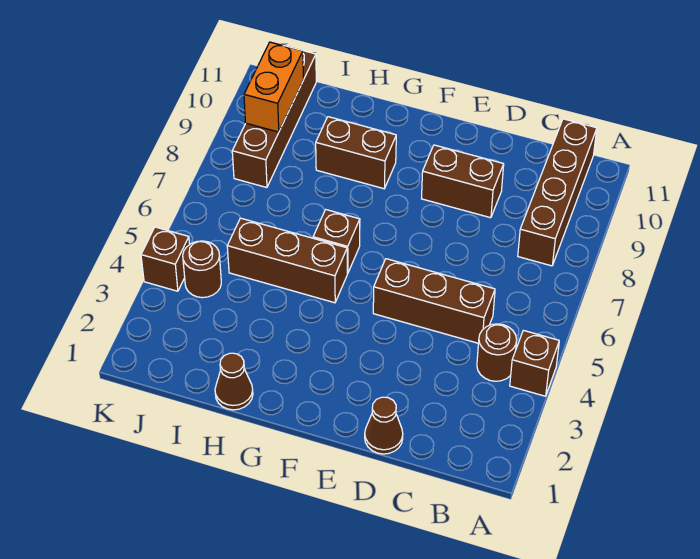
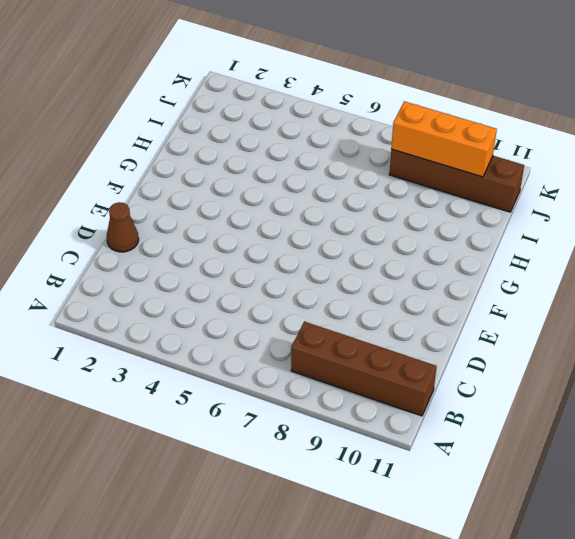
orange brick J8:J10 level 2 -> orange brick J9:J10 level 2
none -> brown brick A4 level 1
none -> brown round brick B4 level 1
none -> brown brick C5:E5 level 1

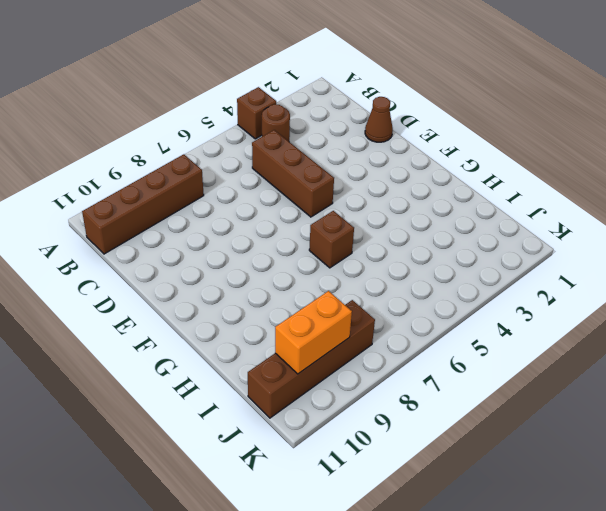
none -> brown brick D9:E9 level 1
none -> brown brick G5:I5 level 1
none -> brown brick G9:H9 level 1

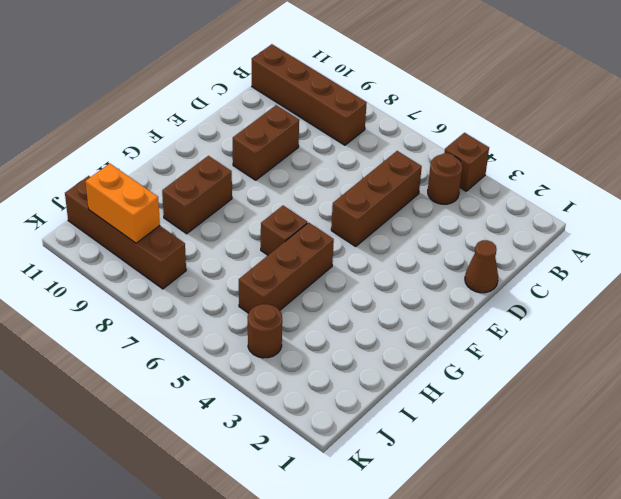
none -> brown cone H1 level 1
none -> brown brick K4 level 1

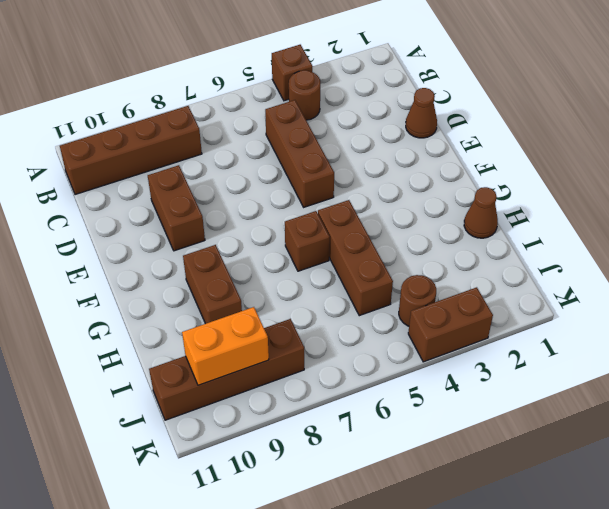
brown brick K3:K4 level 1 -> brown brick K4 level 1

